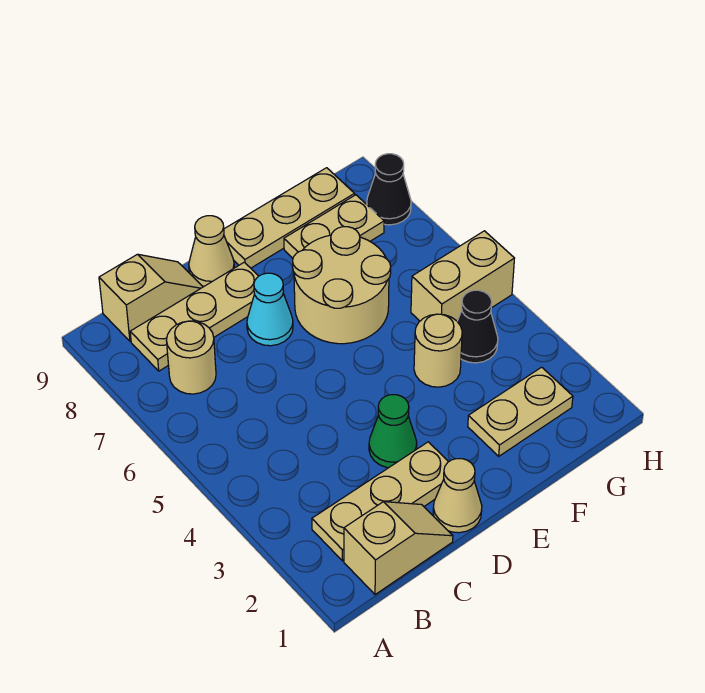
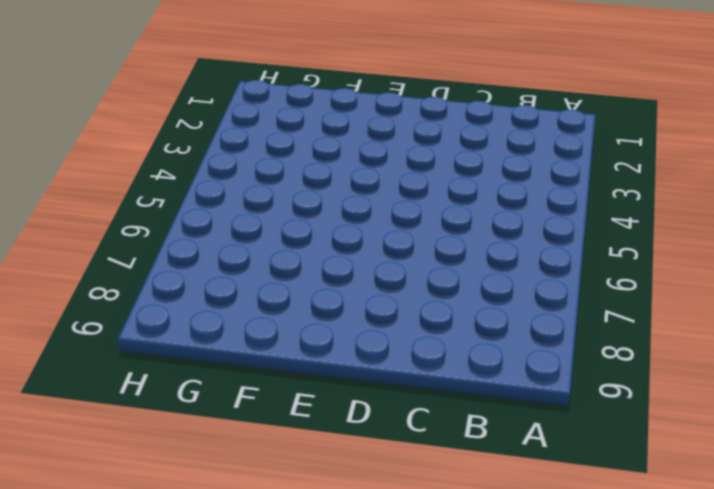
none -> tan slope B1:C1 level 1 top B
none -> tan plate B2:D2 level 1
none -> tan round brick B7 level 1

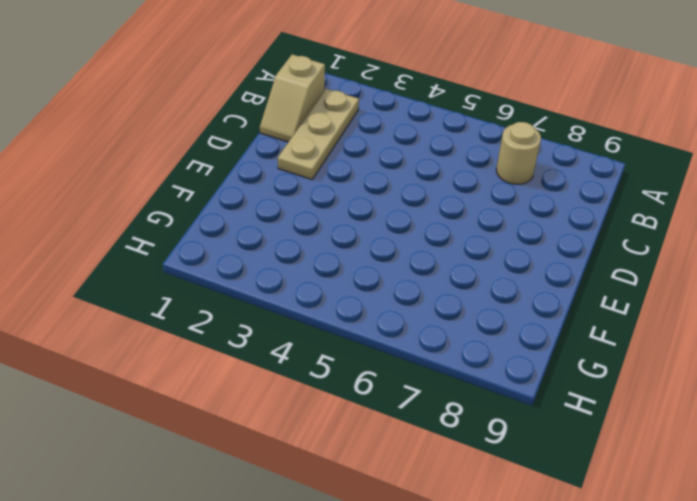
none -> tan plate B8:D8 level 1
none -> tan slope B9:C9 level 1 top B
none -> tan cone D1 level 1

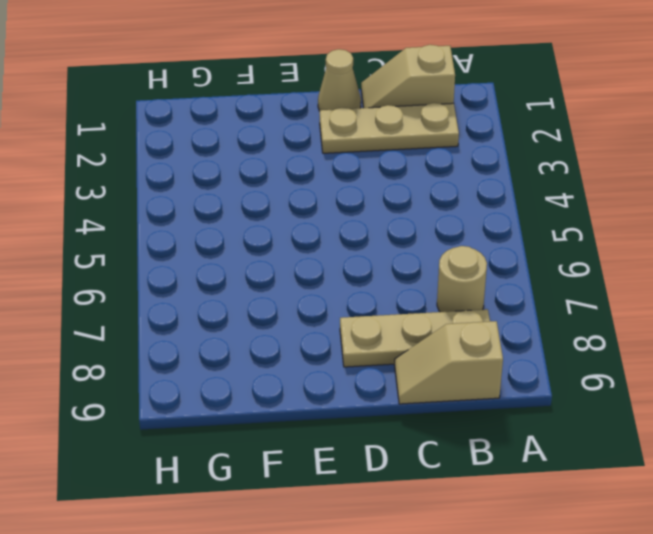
none -> green cone D3 level 1
none -> cyan cone D7 level 1
none -> tan cone D9 level 1

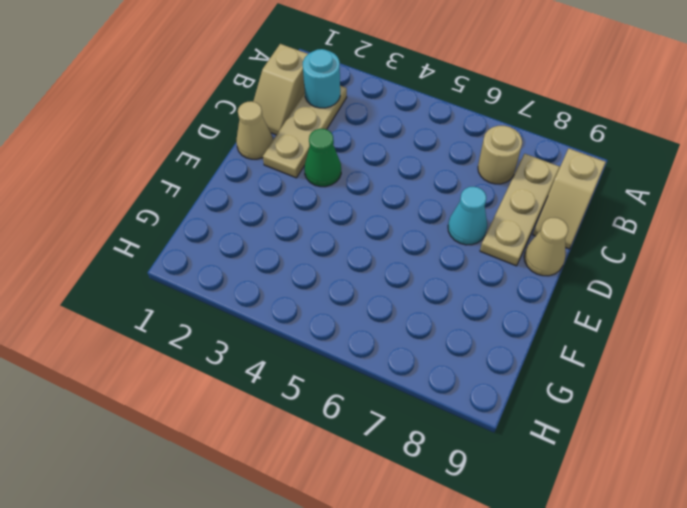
cyan round brick B2 level 2 -> none
none -> tan round brick E6:F7 level 1
none -> tan plate E9:G9 level 1
none -> tan plate F2:G2 level 1

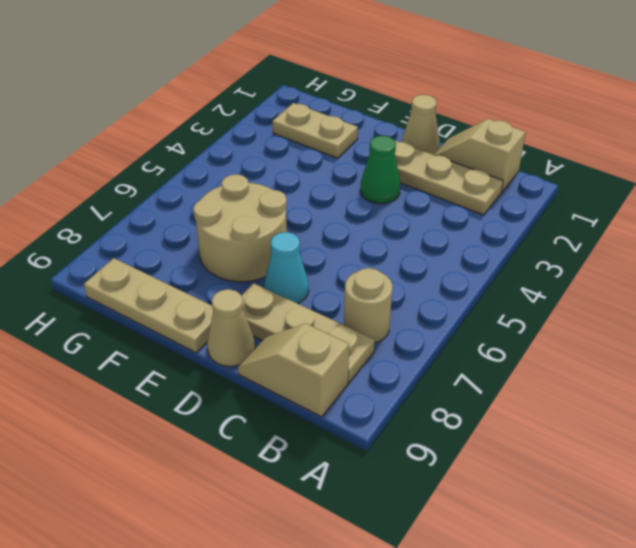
none -> tan round brick F4 level 1
none -> tan plate F8:G8 level 1
none -> black cone G4 level 1

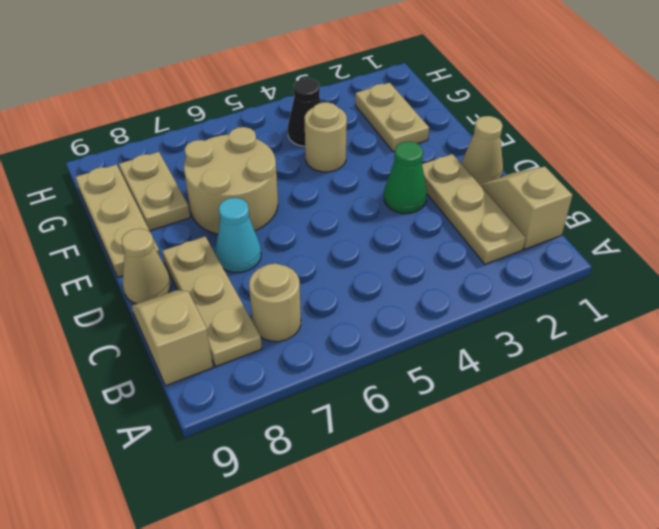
none -> tan brick G5:H5 level 1
none -> black cone H8 level 1

